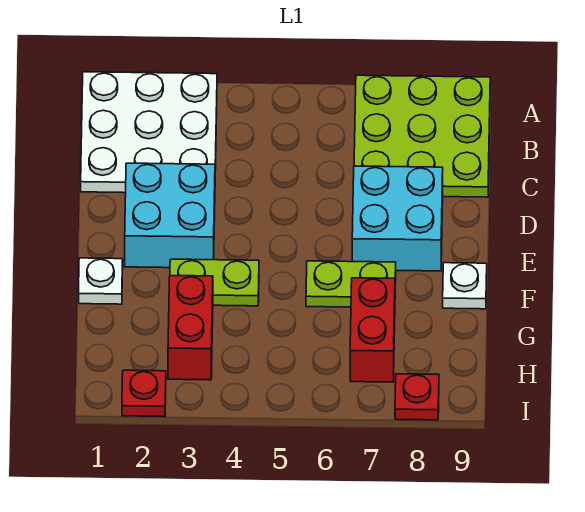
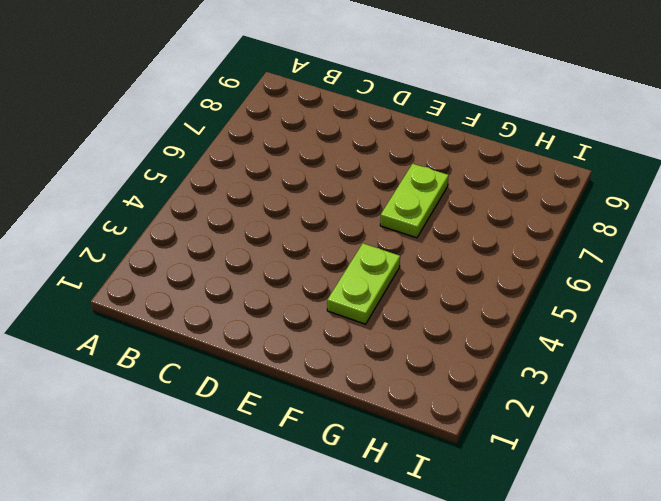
none -> white plate A1:C3 level 1
none -> lime plate A7:C9 level 1
none -> cyan brick D2:E3 level 1

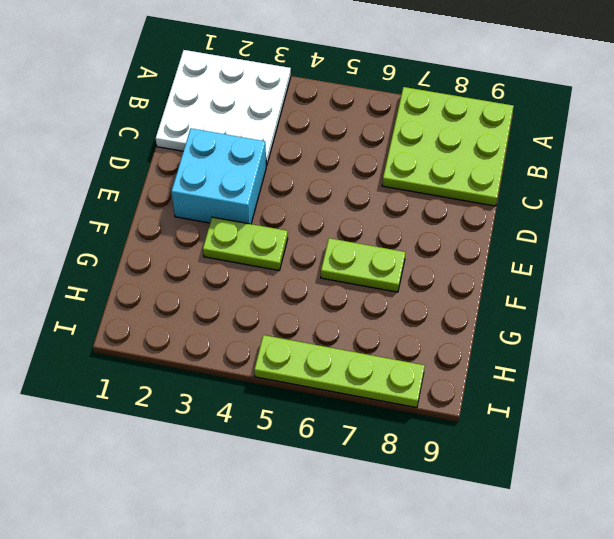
lime plate I5:I8 level 1 -> red plate I8 level 1
none -> cyan brick D7:E8 level 1
none -> white plate F1 level 1
none -> white plate F9 level 1

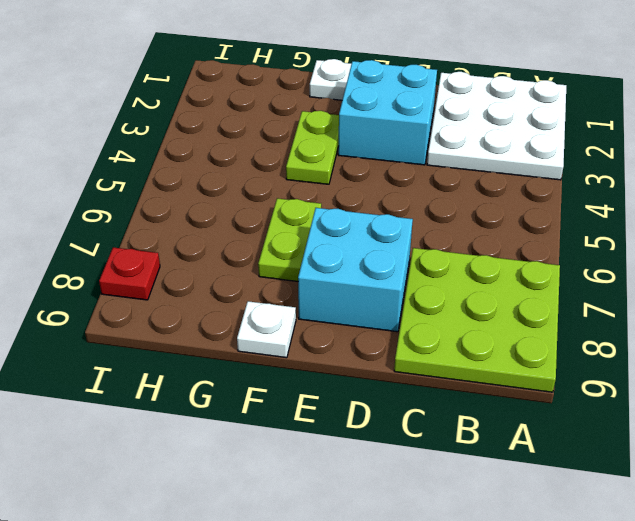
none -> red brick G3:H3 level 1
none -> red brick G7:H7 level 1
none -> red plate I2 level 1

